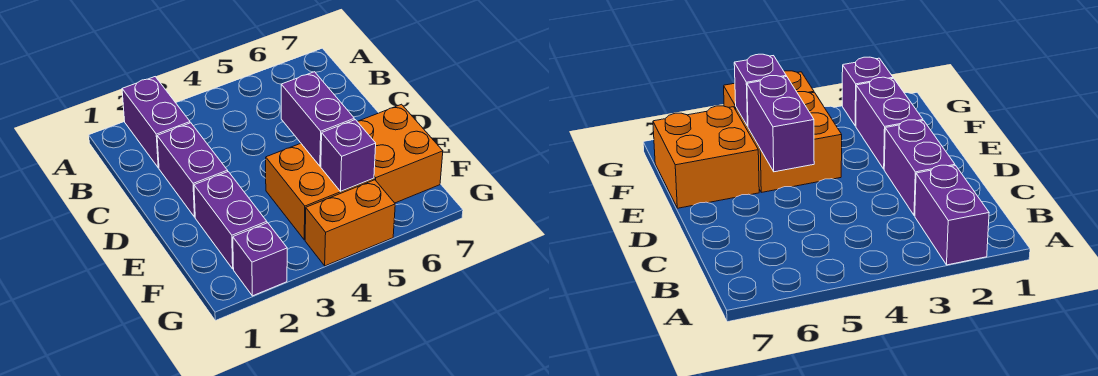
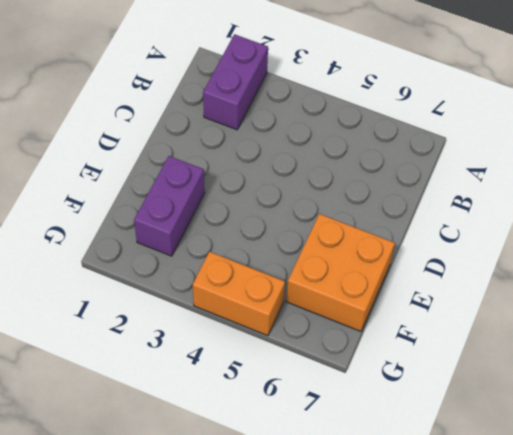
none -> purple brick C2:D2 level 1
none -> orange brick E4:F5 level 1

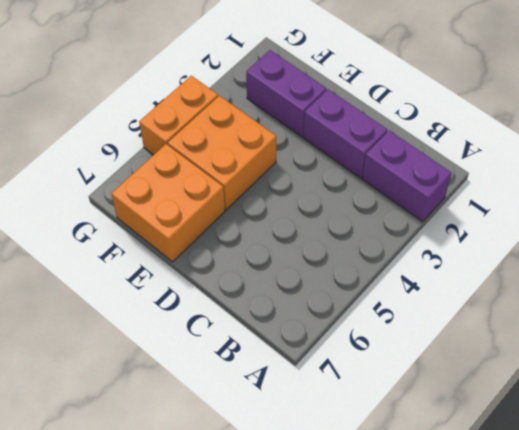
none -> purple brick G2 level 1
none -> purple brick D5:E5 level 2

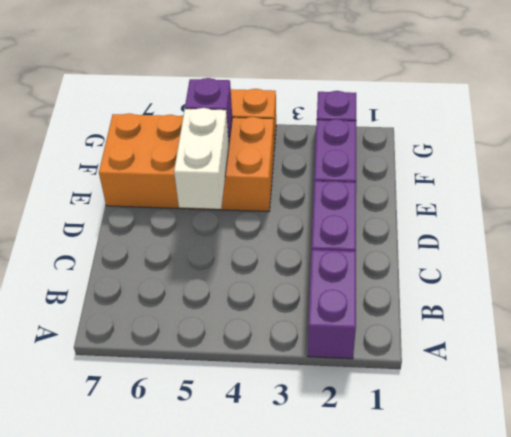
white brick D5:E5 level 2 -> purple brick D5:E5 level 2

